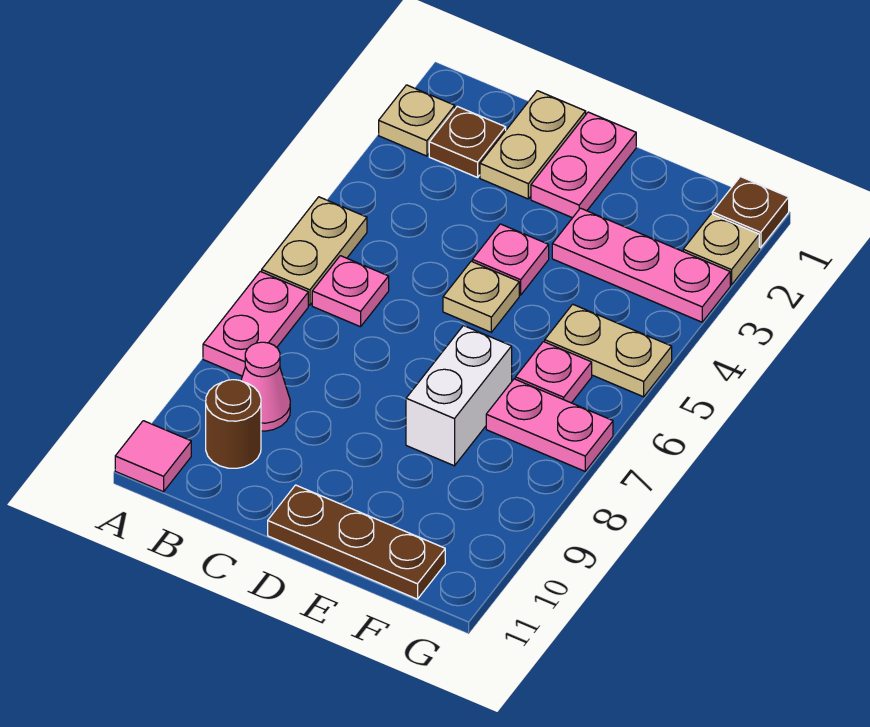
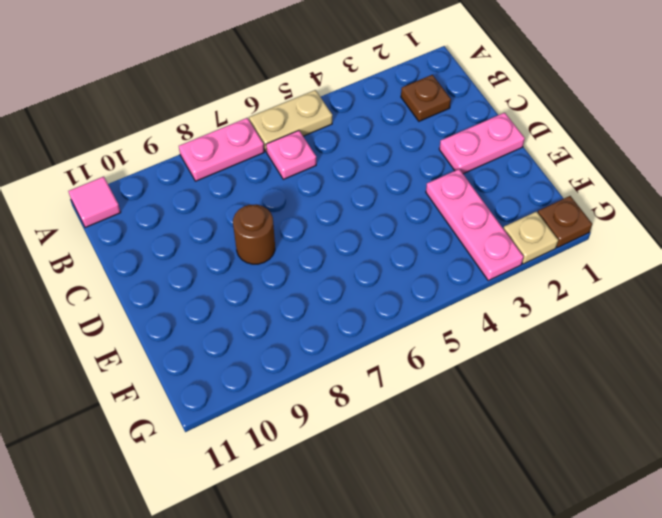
brown round brick D8 level 1 -> brown round brick B10 level 1
none -> tan plate A2 level 1
none -> pink cone B9 level 1
none -> tan plate C1:C2 level 1

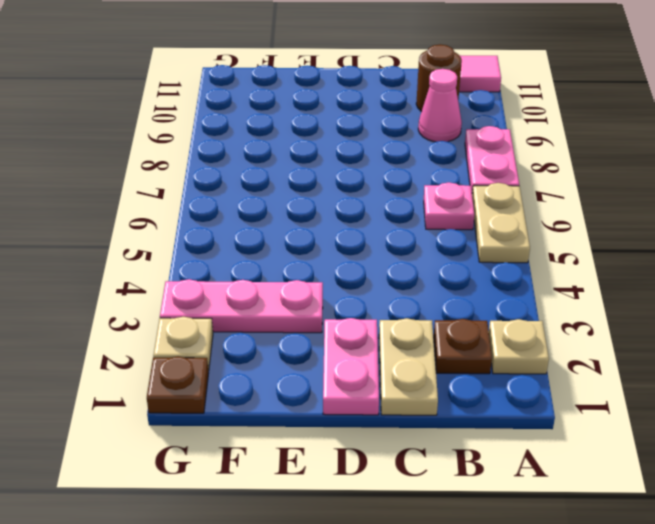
none -> pink plate D4 level 1
none -> tan plate D5 level 1
none -> brown plate D11:F11 level 1

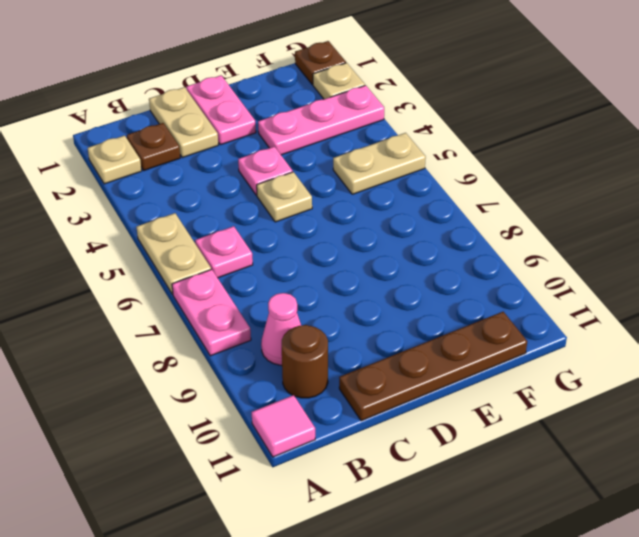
brown plate C11:F11 level 1 -> brown plate D11:F11 level 1
none -> white brick E7:E8 level 1
none -> pink plate F6 level 1
none -> pink plate F7:G7 level 1

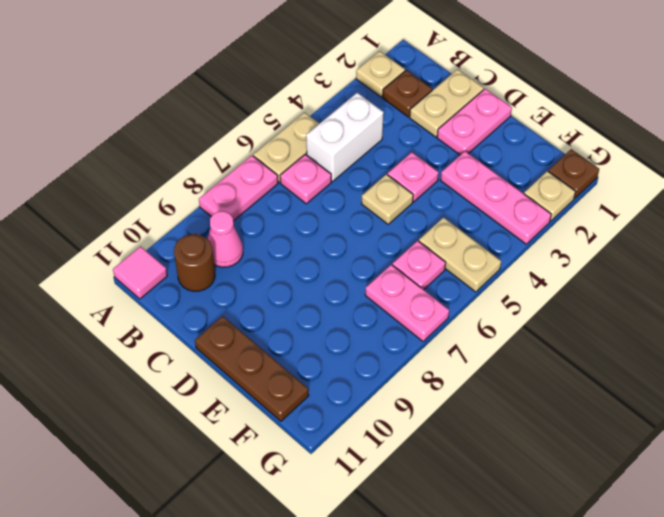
white brick B4:B5 level 1 -> white brick E7:E8 level 1

